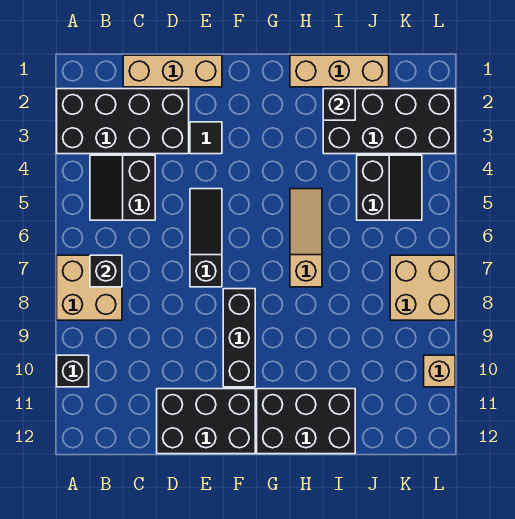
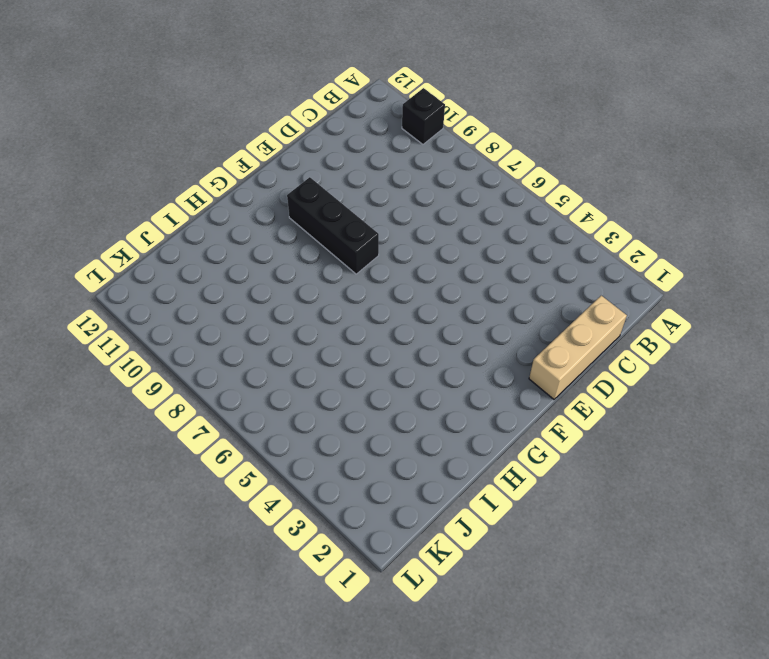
none -> black brick A2:D3 level 1
none -> tan brick A7:B8 level 1
none -> black slope B4:C5 level 1 top C

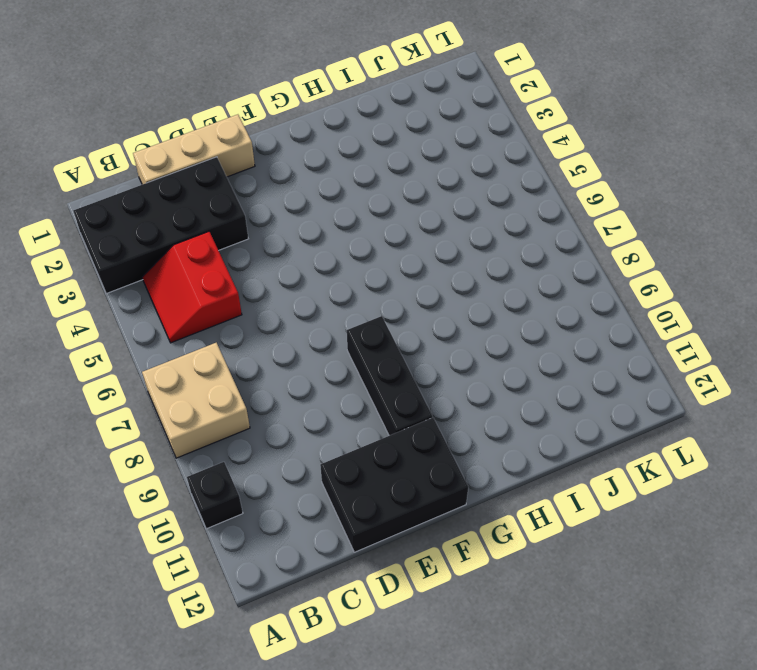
red slope B4:C5 level 1 top C -> black slope B4:C5 level 1 top C
none -> black tile E3 level 1
none -> black slope E5:E7 level 1 top 7
none -> black brick G11:I12 level 1

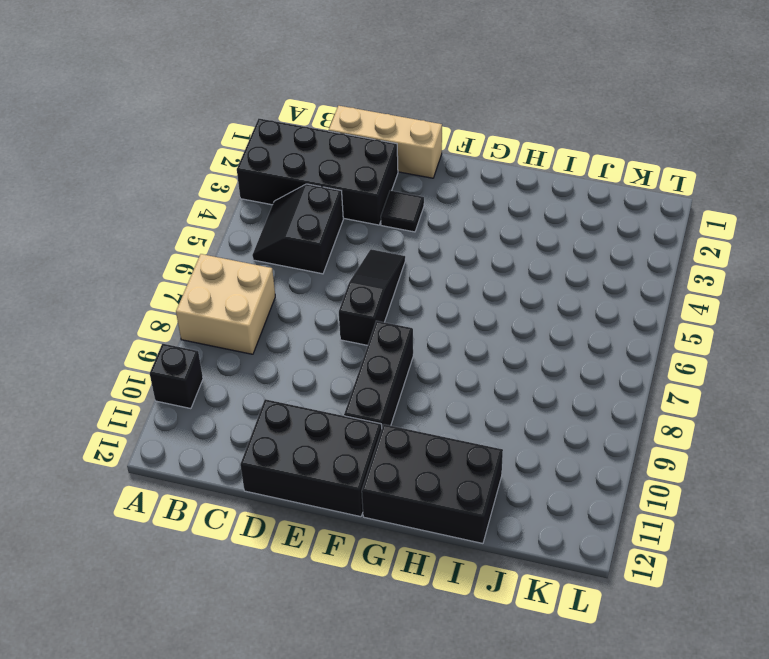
none -> tan brick H1:J1 level 1
none -> tan slope H5:H7 level 1 top 7
none -> black brick I2:L3 level 1

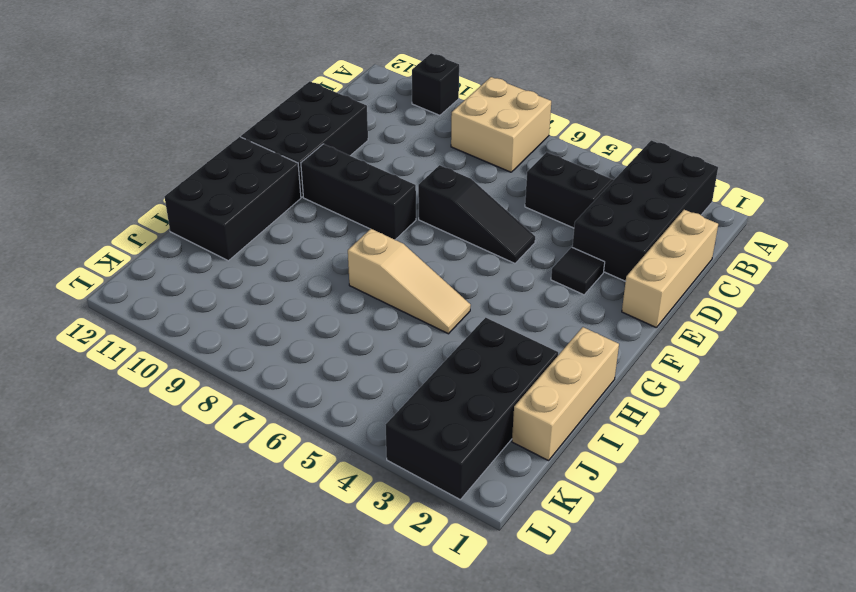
none -> black slope J4:K5 level 1 top J
none -> tan brick K7:L8 level 1
none -> tan brick L10 level 1

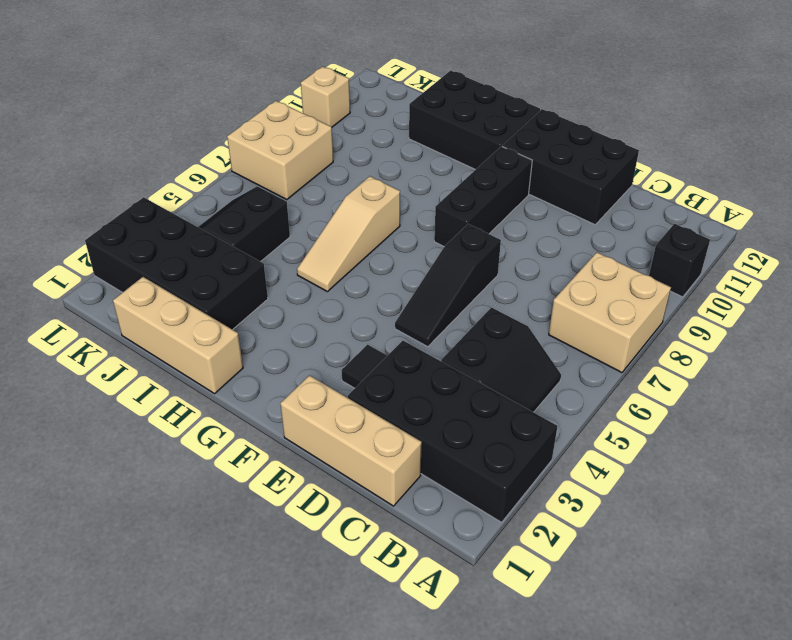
none -> black brick B7 level 2
none -> black brick I2 level 2

